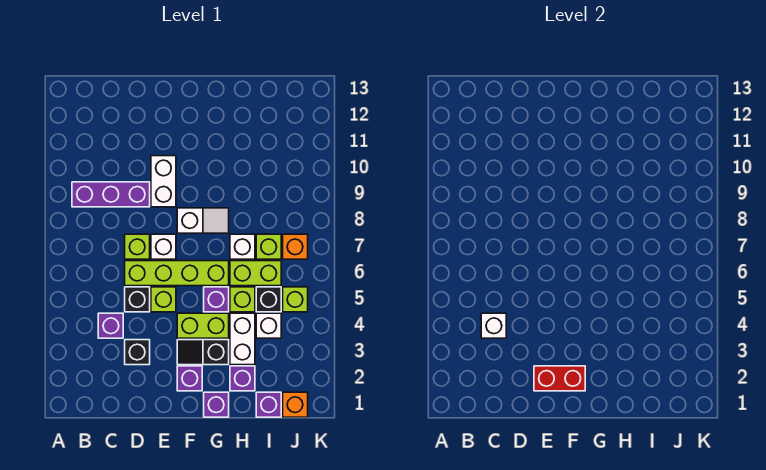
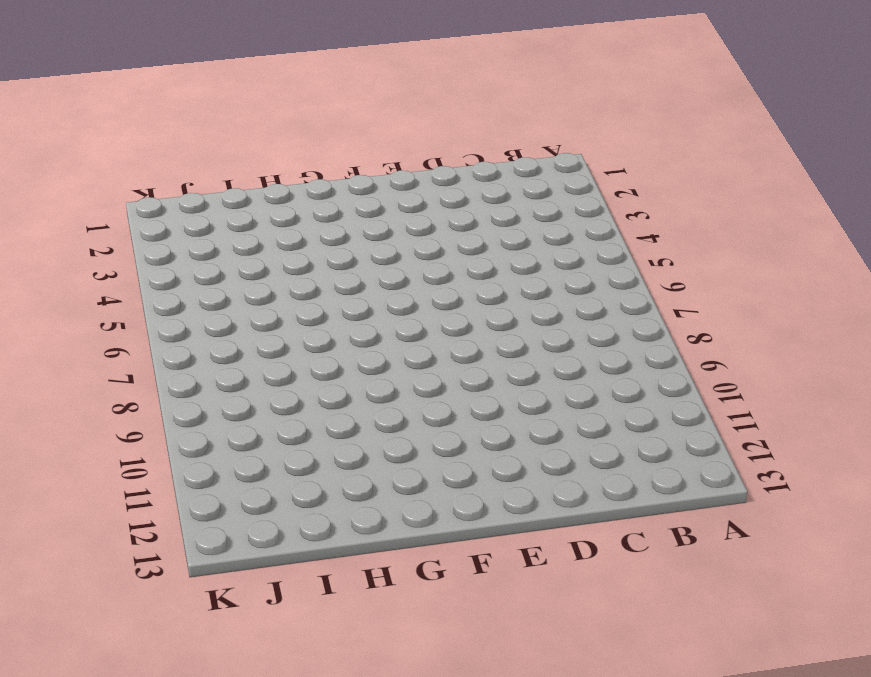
none -> purple brick B9:D9 level 1
none -> purple brick C4 level 1
none -> black brick D3 level 1

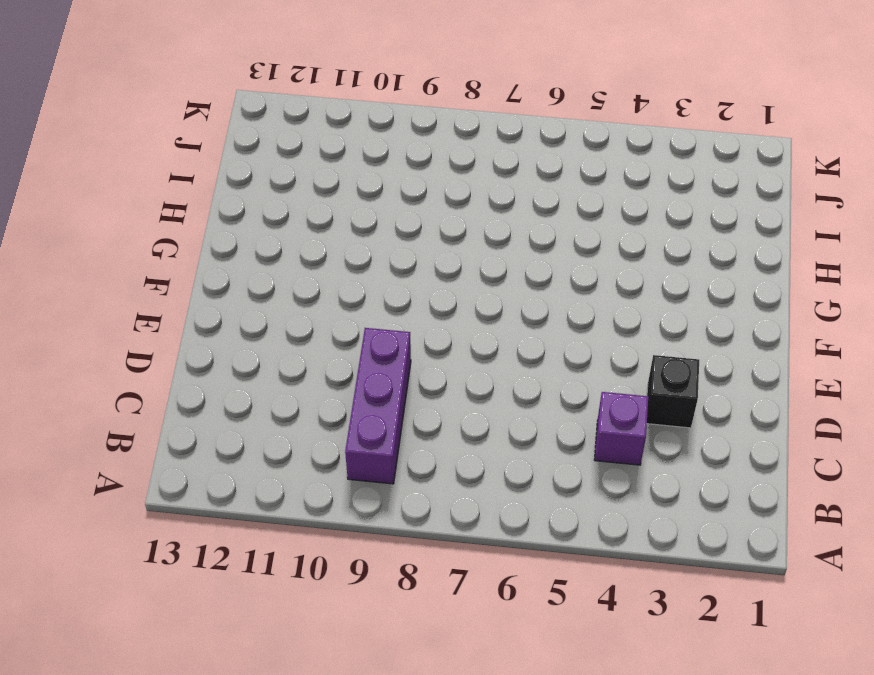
none -> black brick D5 level 1
none -> lime brick D6:G6 level 1
none -> lime brick D7 level 1

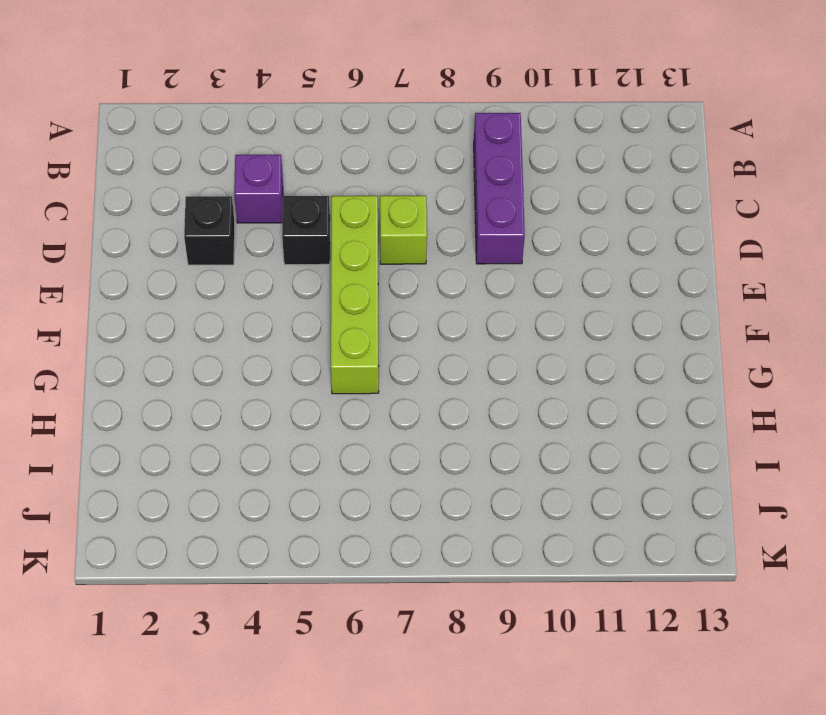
none -> lime brick E5 level 1
none -> white brick E7 level 1
none -> white brick E9:E10 level 1

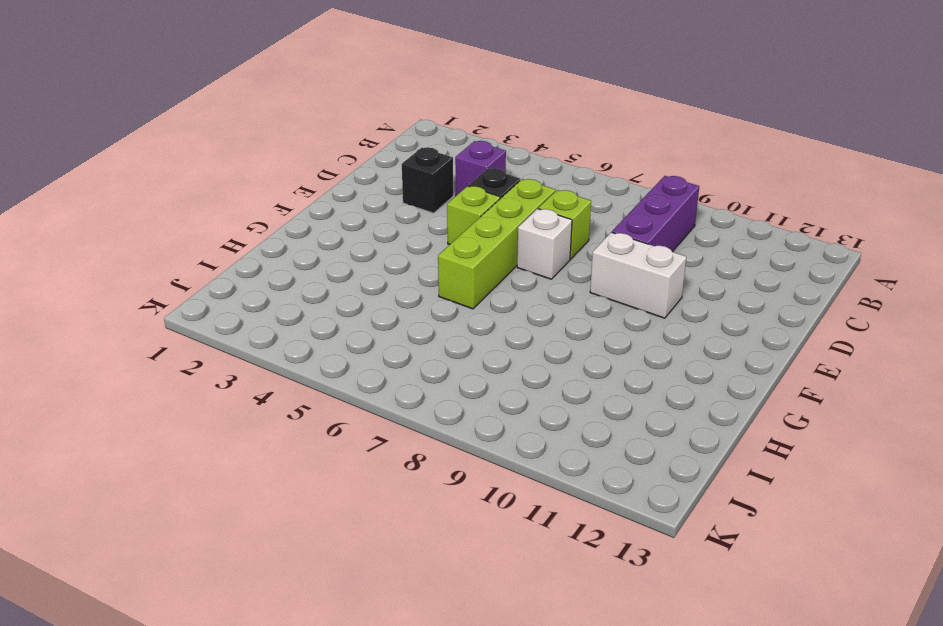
none -> purple brick F2 level 1
none -> black slope F3:G3 level 1 top G
none -> lime brick F4:G4 level 1

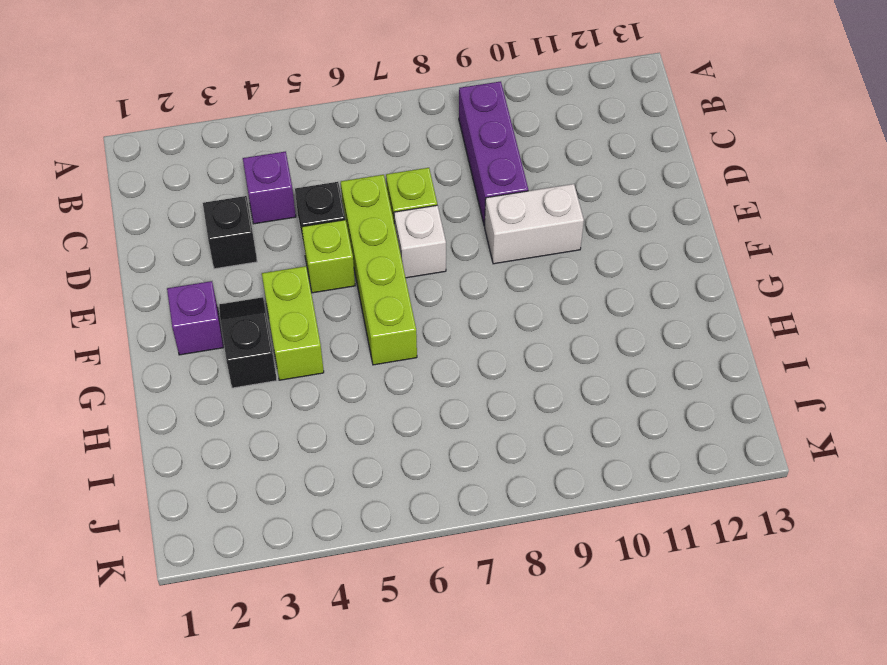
none -> white slope F8:G8 level 1 top F
none -> purple brick G1 level 1
none -> purple brick G5 level 1

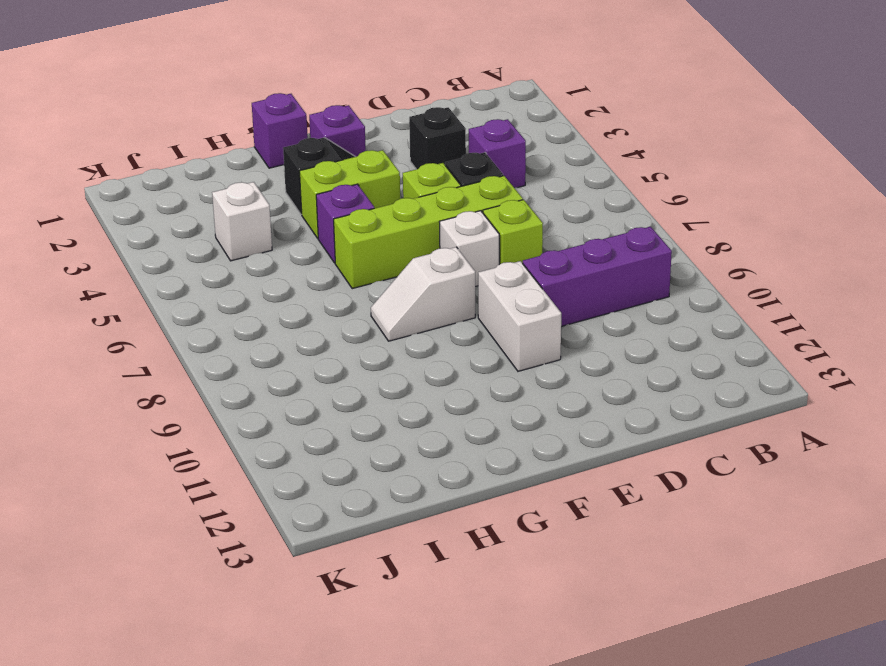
none -> purple brick H2 level 1
none -> white brick H3:H4 level 1
none -> lime brick H5 level 1

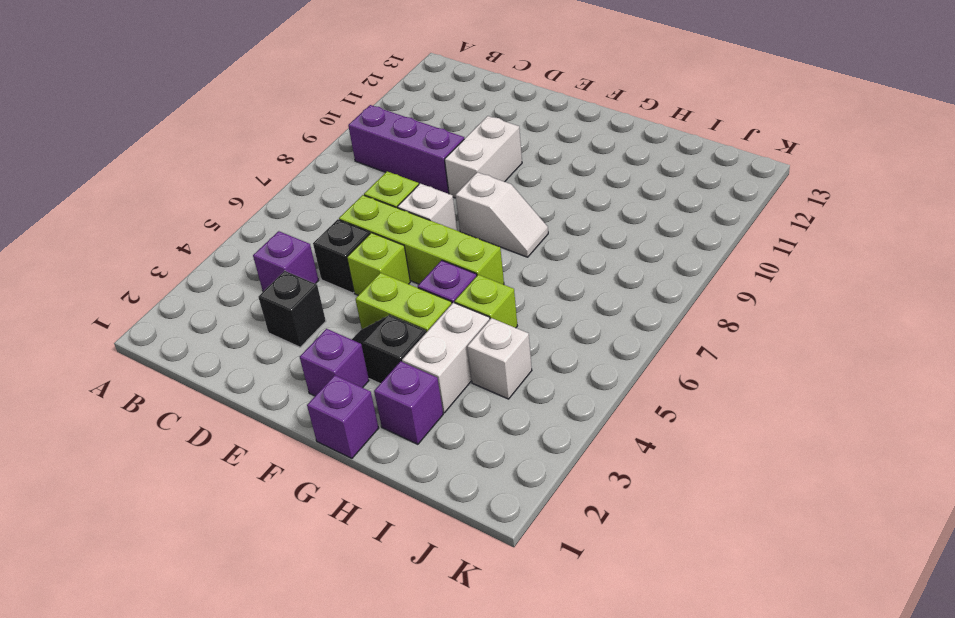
none -> lime brick H6:I6 level 1
none -> white brick H7 level 1
none -> purple brick I1 level 1

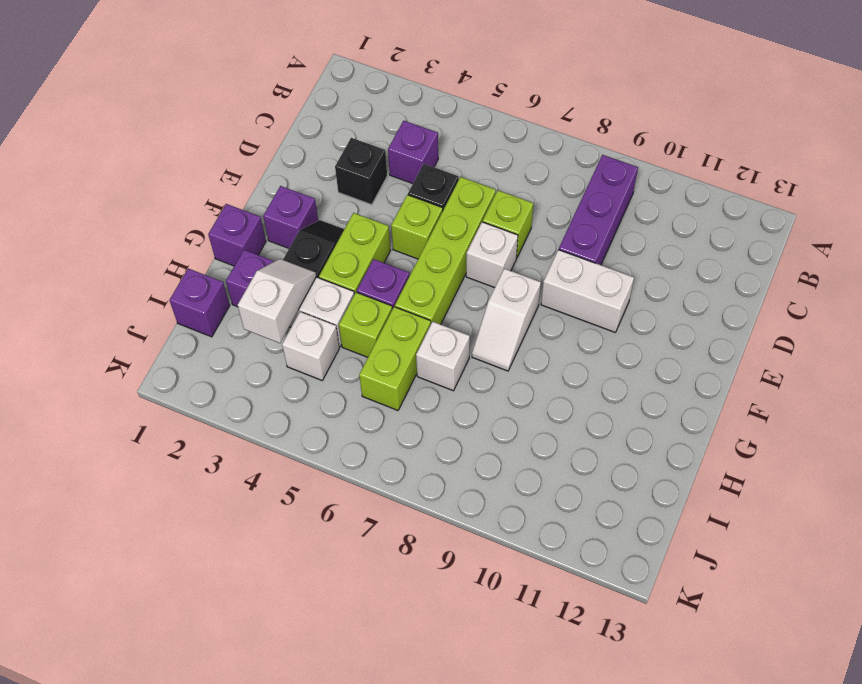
white slope H3:I3 level 2 top I -> none
none -> black brick I5 level 1
none -> lime brick I7 level 1
none -> orange brick J1 level 1

